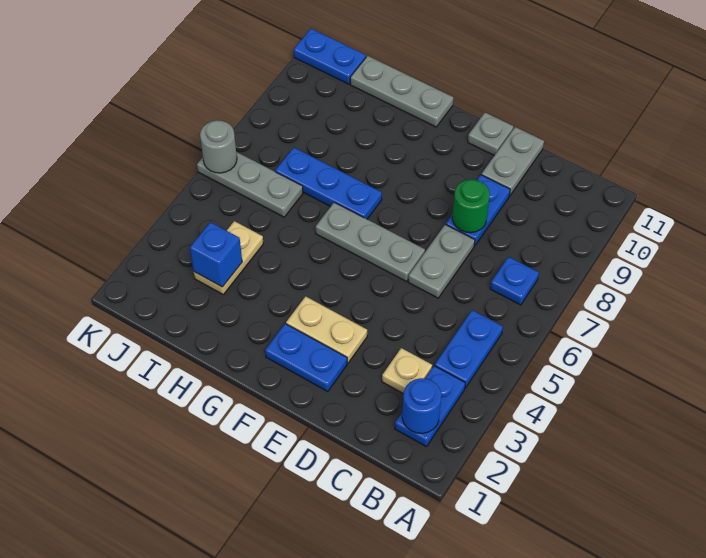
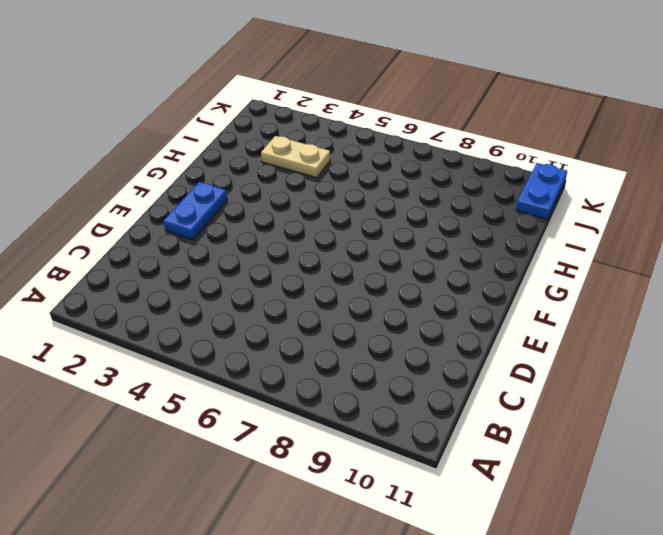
none -> blue plate B2:B3 level 1
none -> blue plate B4:B5 level 1
none -> blue plate B7 level 1

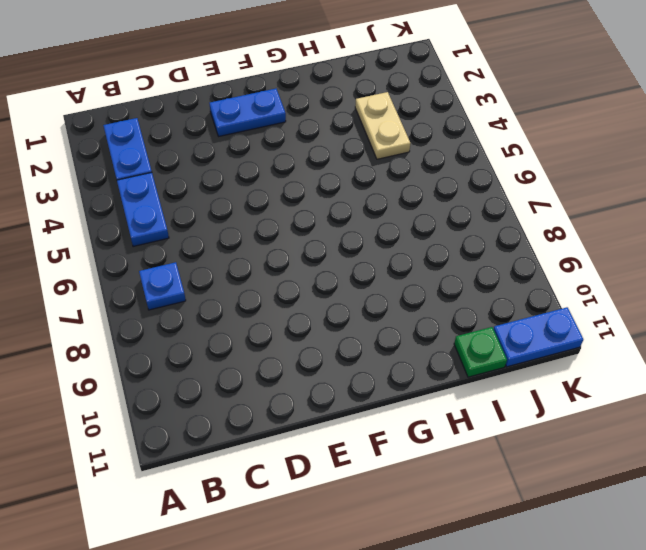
green plate I11 level 1 -> grey plate G11:I11 level 1
none -> tan plate C3 level 1
none -> grey plate D6:D7 level 1
none -> blue plate D8:D9 level 1

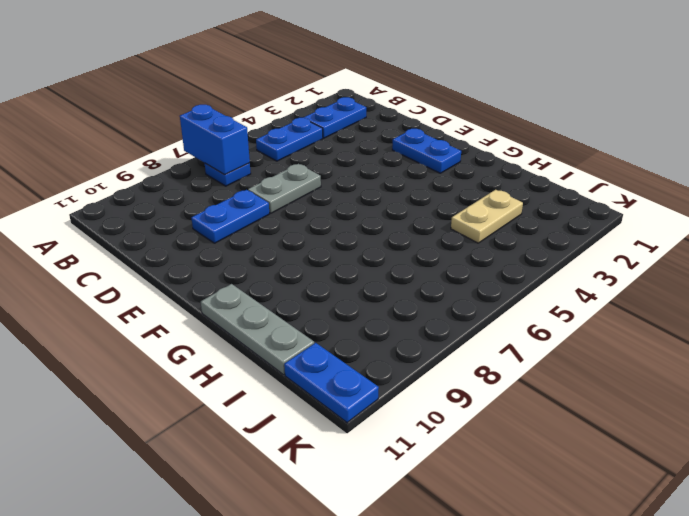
blue brick A7:B7 level 2 -> none
none -> tan plate C3 level 1
none -> grey plate D10:D11 level 1
none -> tan plate E3:F3 level 1

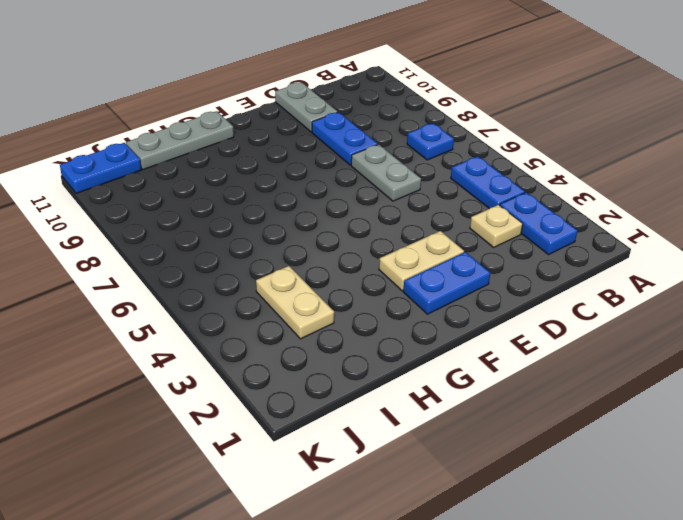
none -> grey plate E6:G6 level 1
none -> grey plate E11 level 1
none -> blue plate G7:I7 level 1

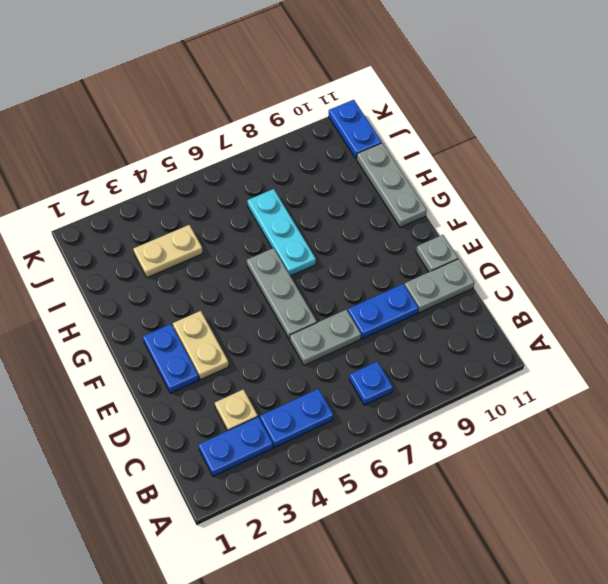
cyan plate G7:I7 level 1 -> blue plate G7:I7 level 1
none -> grey plate I6:K6 level 1
none -> blue round brick B2 level 2
none -> green round brick D8 level 2

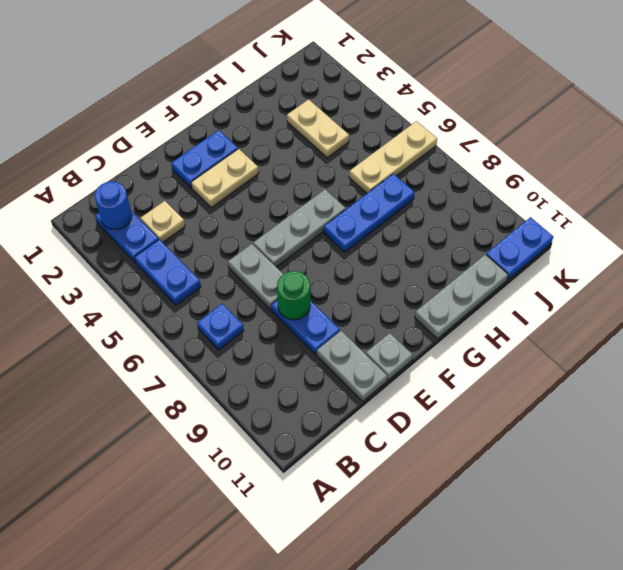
tan plate I6:K6 level 1 -> grey plate I6:K6 level 1
none -> blue brick I3 level 2
none -> grey round brick K6 level 2

